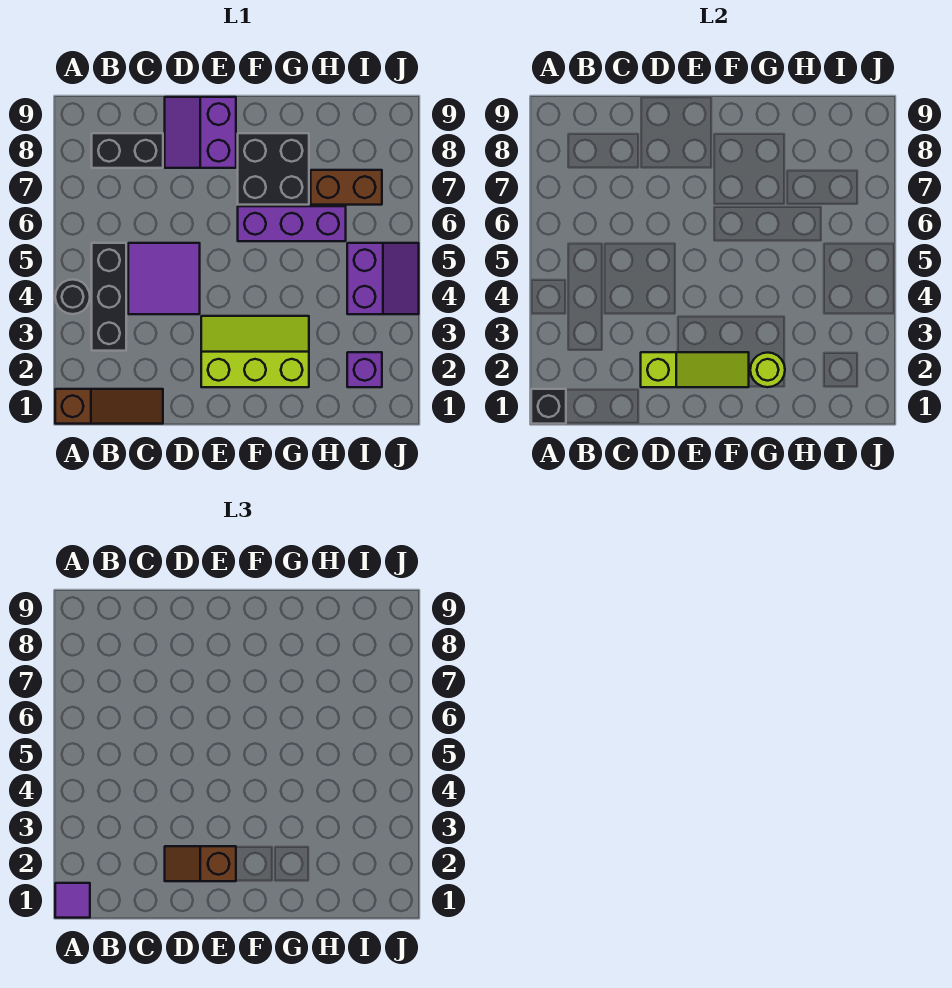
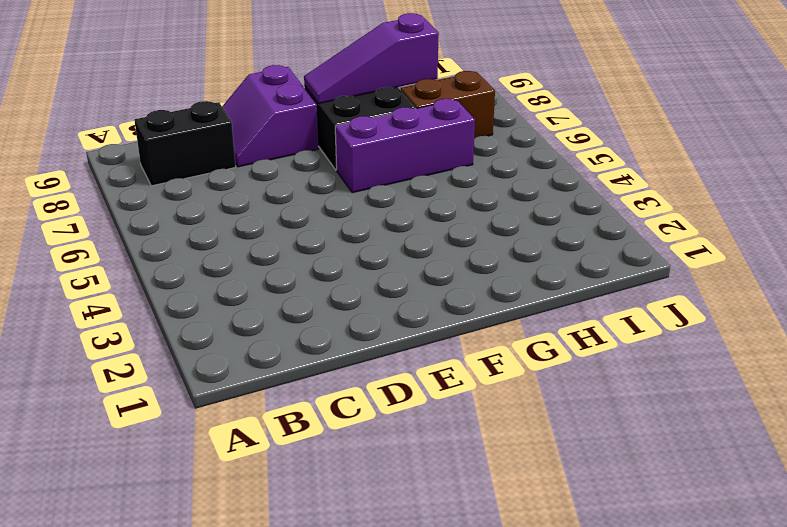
purple slope F8:H8 level 2 top H -> none
none -> brown slope A1:C1 level 1 top A
none -> black round brick A4 level 1
none -> black brick B3:B5 level 1

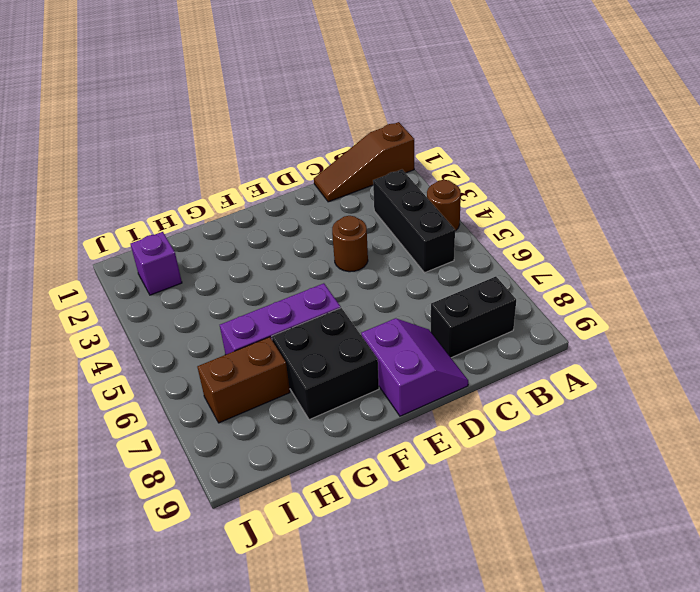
brown round brick A4 level 1 -> black round brick A4 level 1
brown round brick D4 level 1 -> purple tile C4:D5 level 1
none -> lime slope E2:G3 level 1 top 2
none -> purple slope I4:J5 level 1 top I
none -> black brick A1 level 2

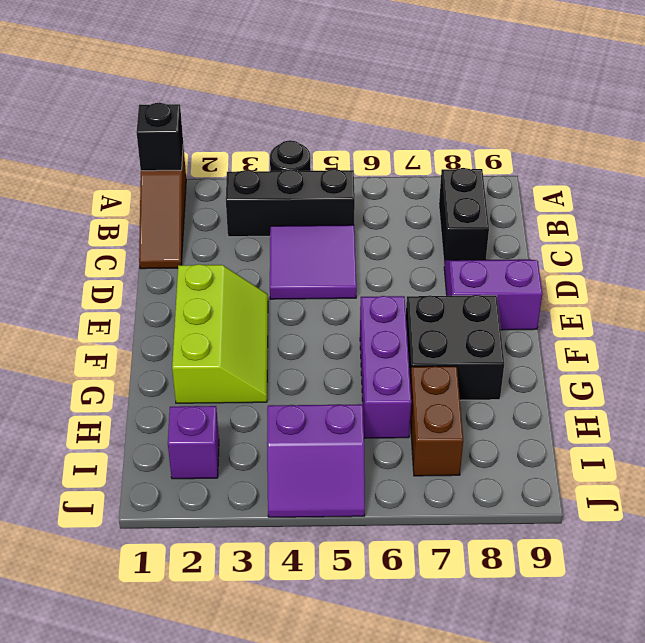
none -> lime slope D2:F2 level 2 top D
none -> lime round brick G2 level 2
none -> purple tile A1 level 3

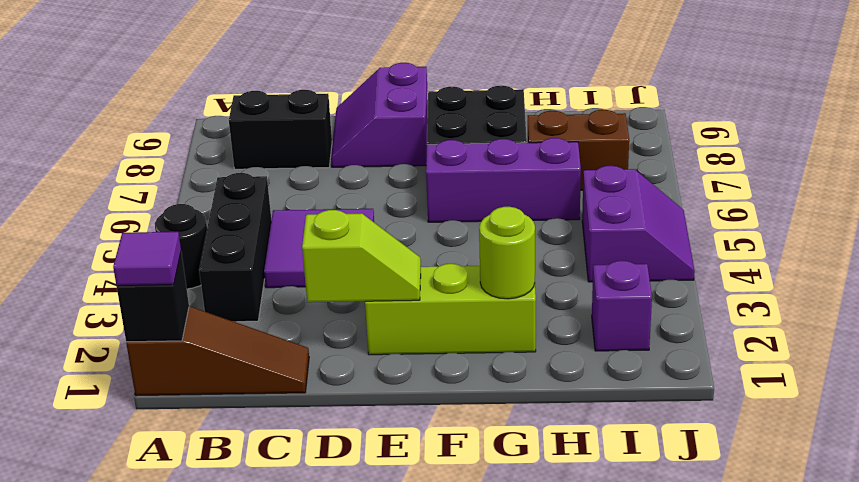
lime slope D2:E2 level 2 top D -> lime slope D2:F2 level 2 top D
none -> brown slope D2:E2 level 3 top E

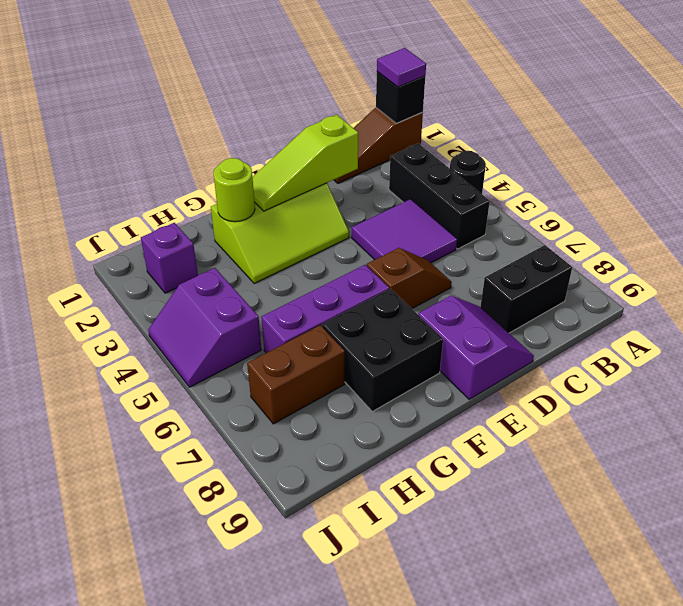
brown slope D6:E6 level 1 top E -> brown slope D2:E2 level 3 top E

